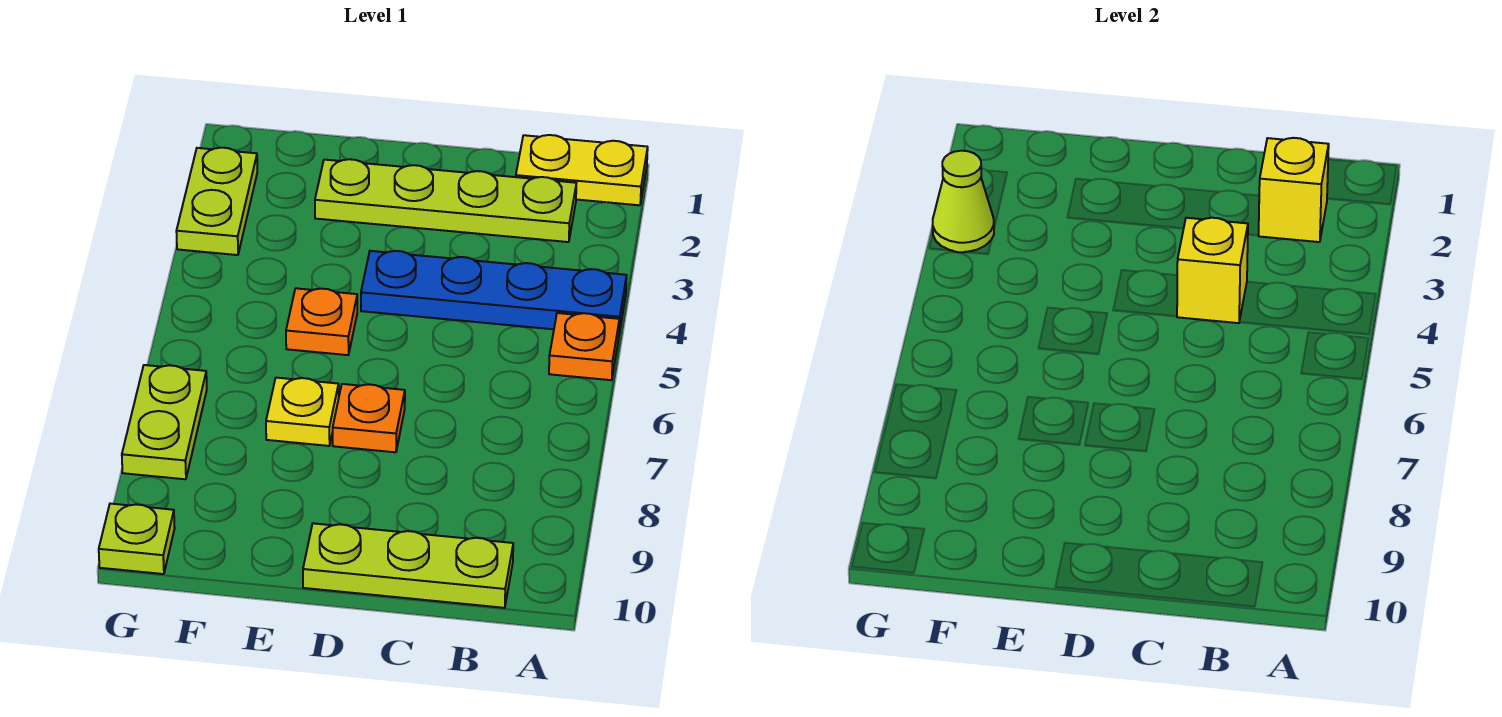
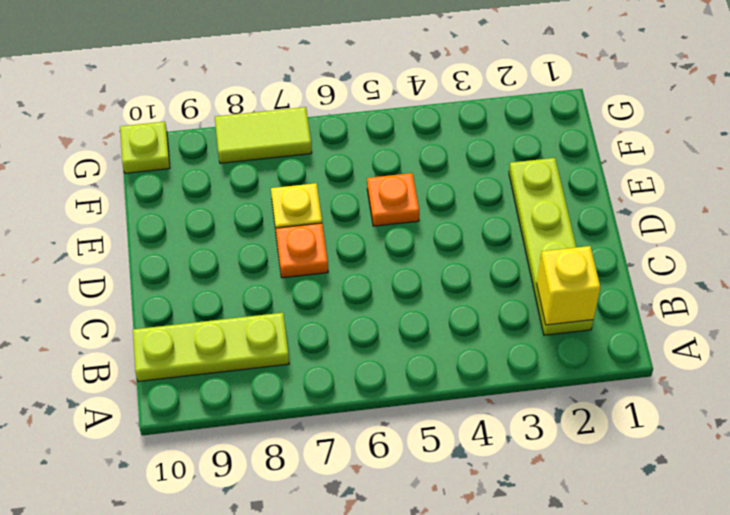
lime plate B8:B10 level 1 -> lime plate B10:D10 level 1
lime tile G7:G8 level 1 -> lime plate G7:G8 level 1
none -> yellow plate A1:B1 level 1
none -> blue plate A4:D4 level 1
none -> orange plate A5 level 1

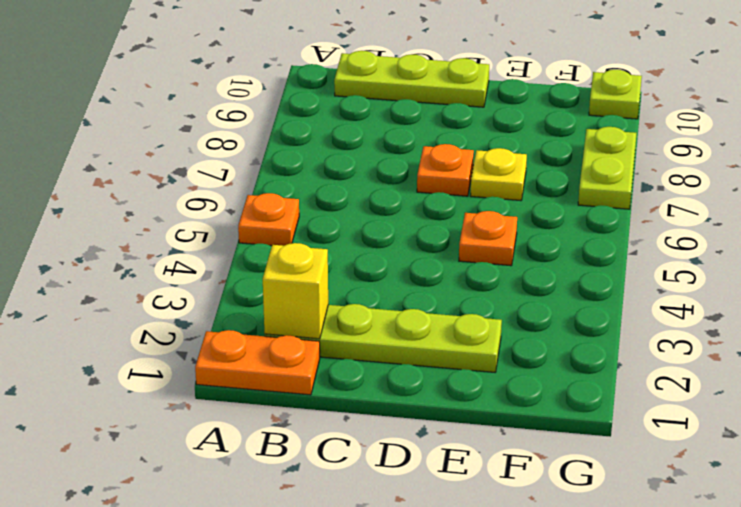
orange plate A1:B1 level 1 -> yellow plate A1:B1 level 1
none -> blue plate A4:D4 level 1
none -> lime plate G2:G3 level 1
none -> yellow brick C4 level 2

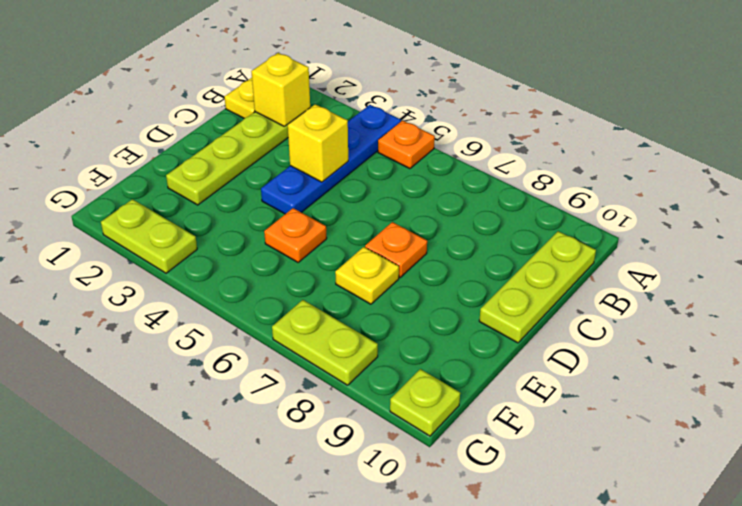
none -> lime cone G3 level 2

